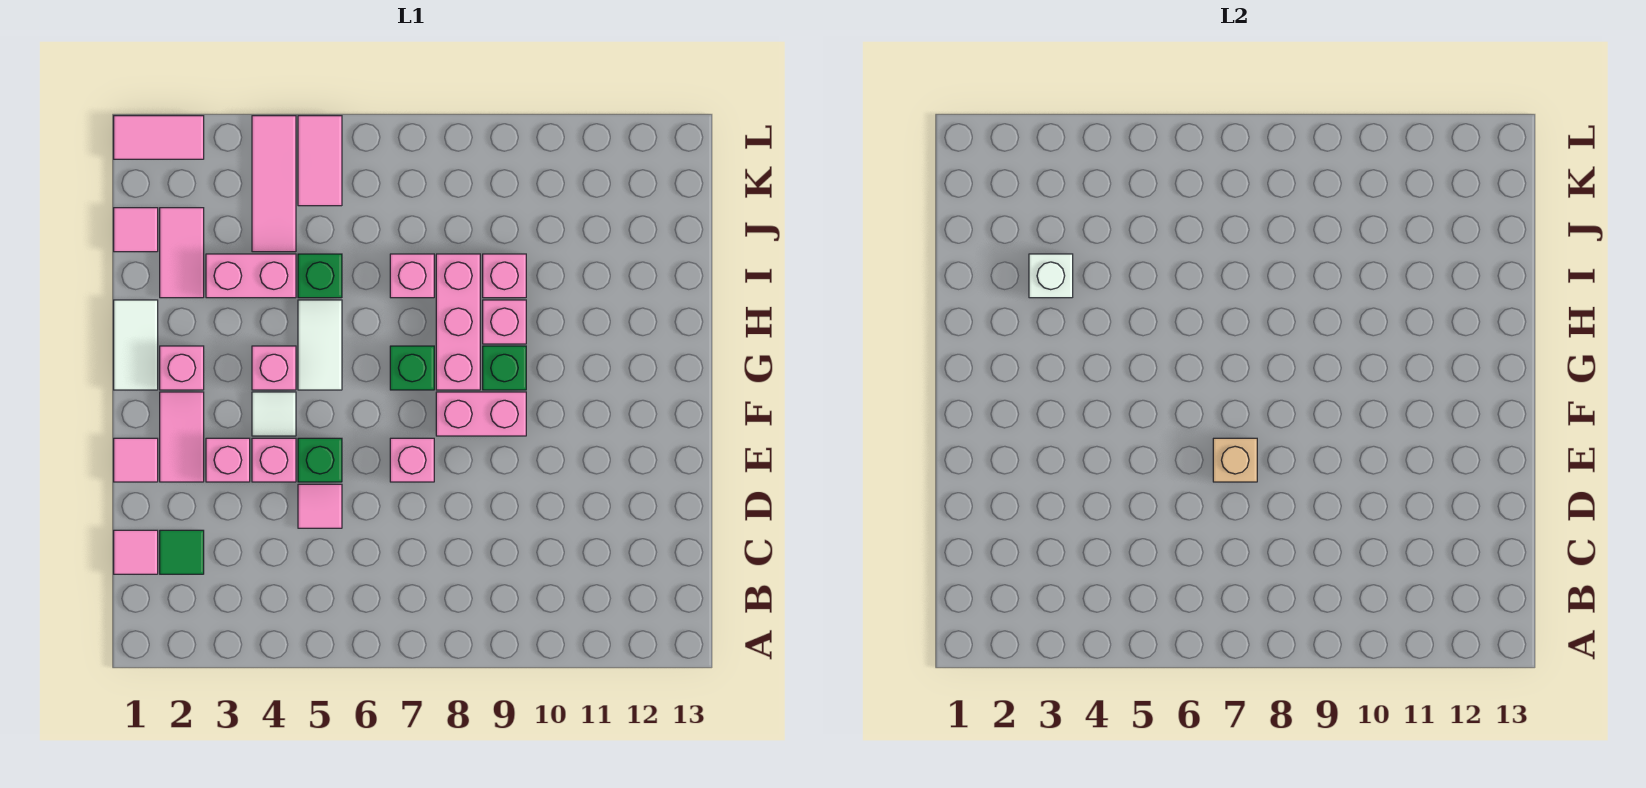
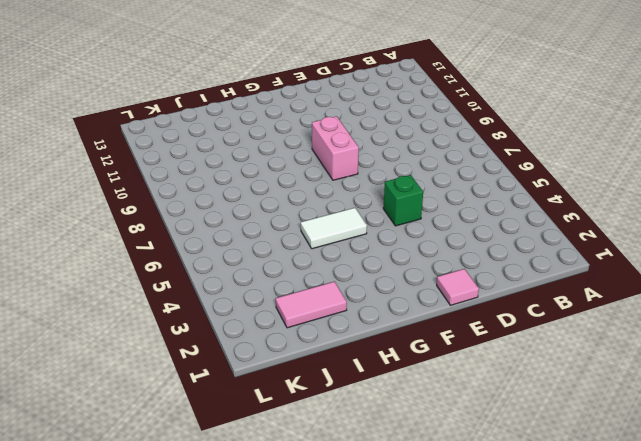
none -> pink tile C1 level 1
none -> green tile C2 level 1
none -> pink tile D5 level 1
none -> pink tile E2:F2 level 1

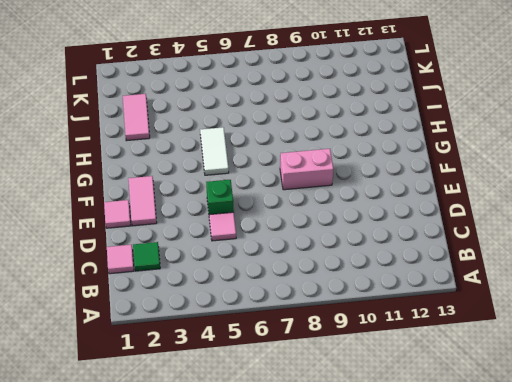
none -> pink brick E3 level 1
none -> pink brick E4 level 1
none -> pink brick E7 level 1
none -> white tile F4 level 1

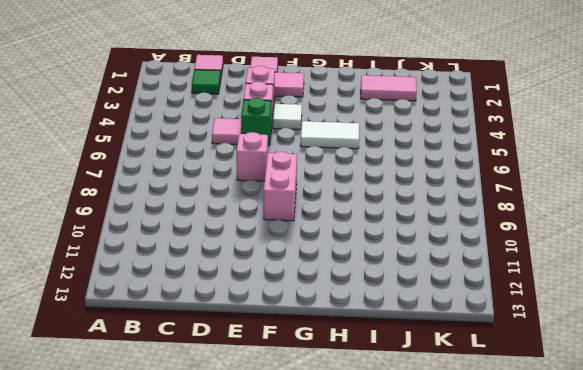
none -> white tile G1:H1 level 1
none -> pink brick G2 level 1
none -> pink brick G4 level 1
none -> green brick G7 level 1

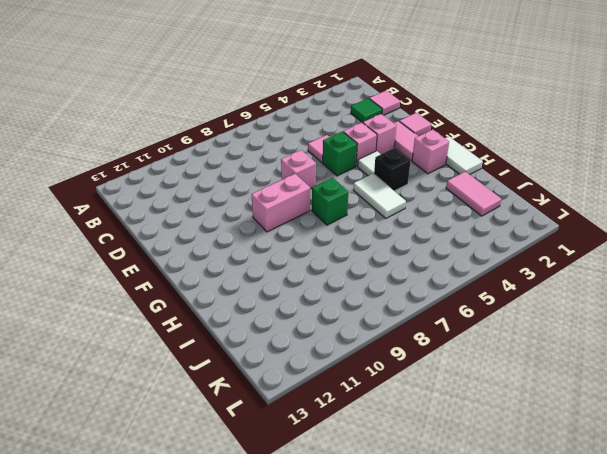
black brick G4 level 1 -> pink brick G4 level 1
none -> pink brick G8:I8 level 1
none -> green brick G9 level 1
none -> pink brick H9 level 1
none -> pink brick I3:I4 level 1

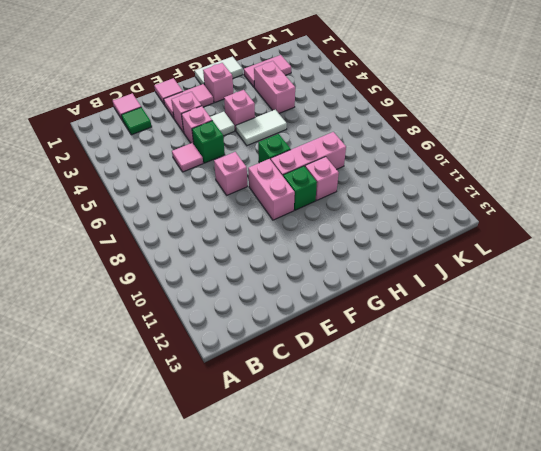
none -> green brick I5 level 1
none -> pink brick I7 level 1
none -> pink brick I9 level 1
none -> pink tile J1 level 1

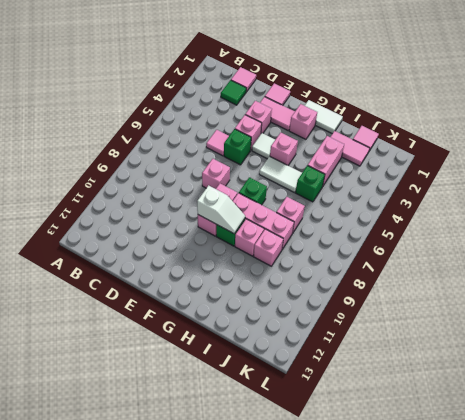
white slope F9:G9 level 2 top F -> none
none -> pink tile J4:L4 level 1
none -> pink tile K5:L5 level 1
none -> pink tile L1:L2 level 1
none -> tan brick E7 level 2

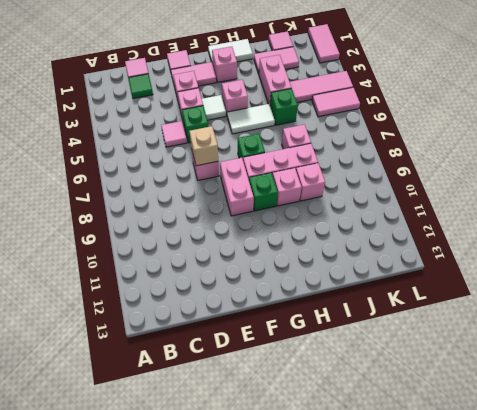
none -> white brick I3 level 2

